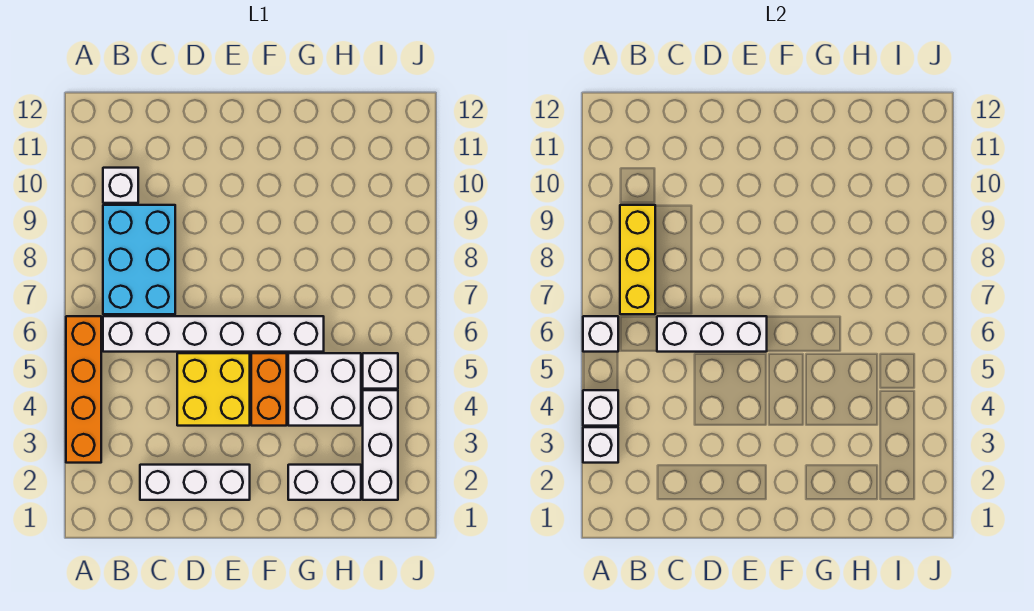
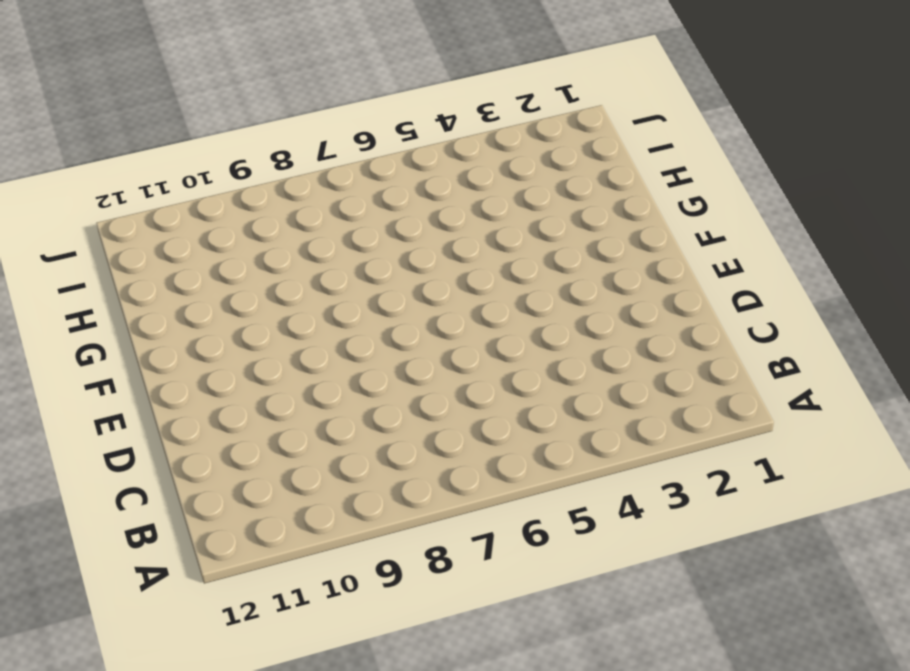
none -> orange brick A3:A6 level 1
none -> white brick B6:G6 level 1
none -> cyan brick B7:C9 level 1

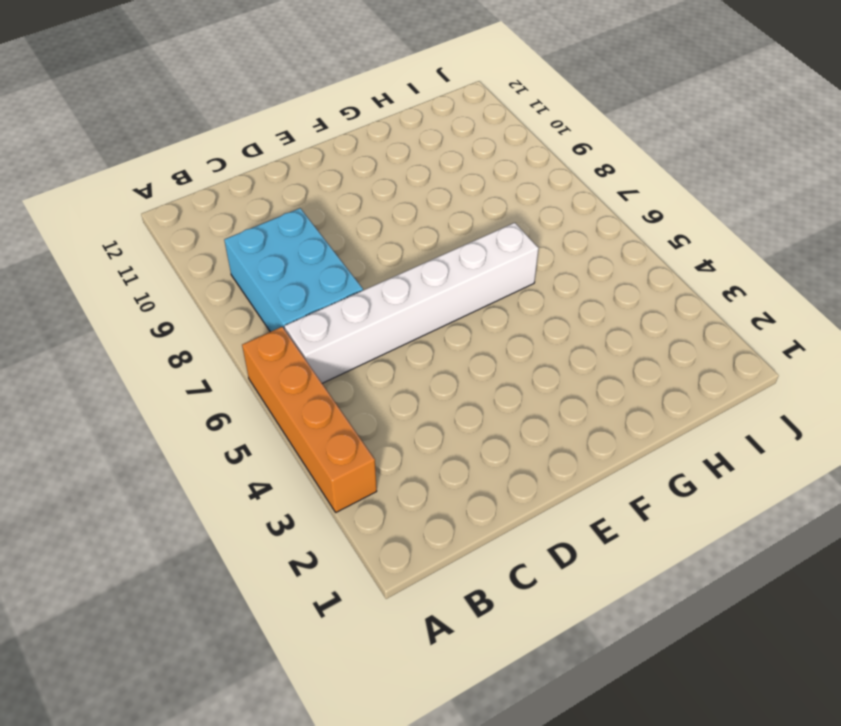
none -> white brick B10 level 1
none -> white brick C2:E2 level 1
none -> yellow brick D4:E5 level 1

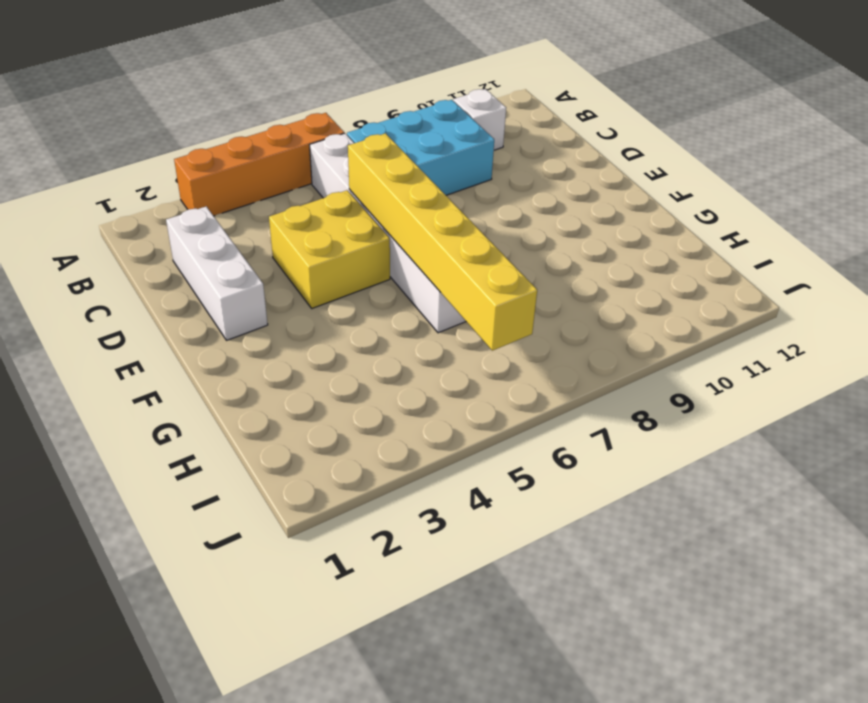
yellow brick D6:I6 level 2 -> white brick C6:E6 level 2
none -> orange brick F4:F5 level 1
none -> white brick G2:H2 level 1
none -> white brick G4:H5 level 1

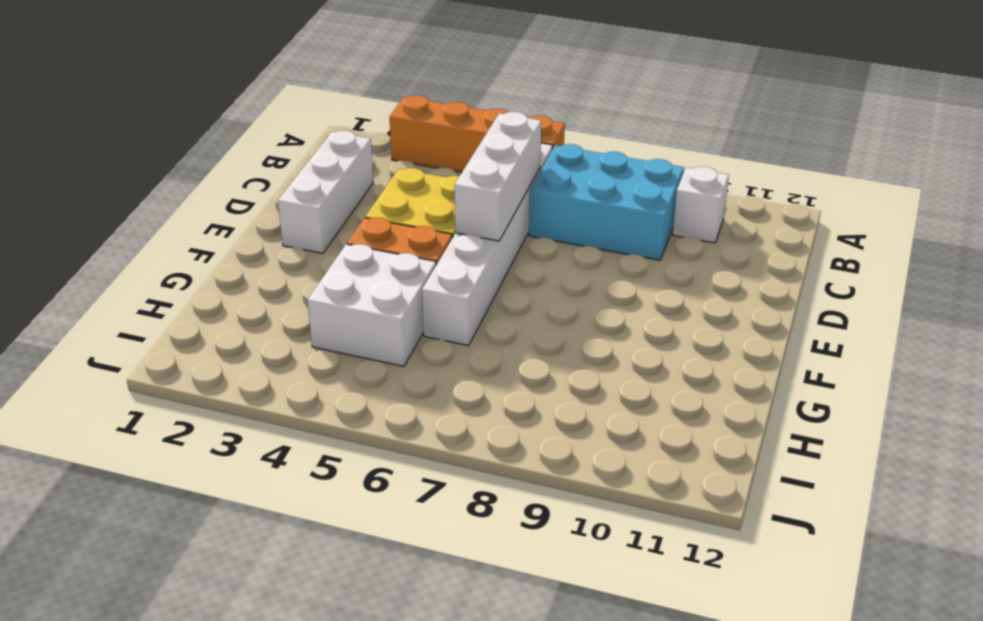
none -> white brick G2:H2 level 1
none -> white brick I2:I4 level 1
none -> white brick I5 level 1

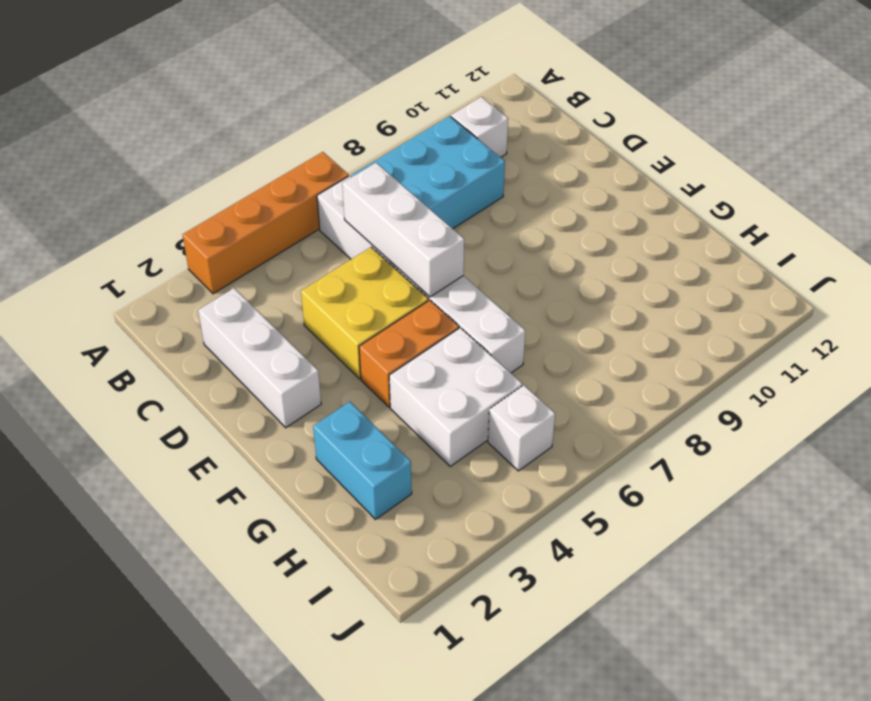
cyan brick G2:H2 level 1 -> white brick G2:H2 level 1
none -> white brick I2:I4 level 1
none -> white brick A3 level 2
none -> white brick A4 level 2

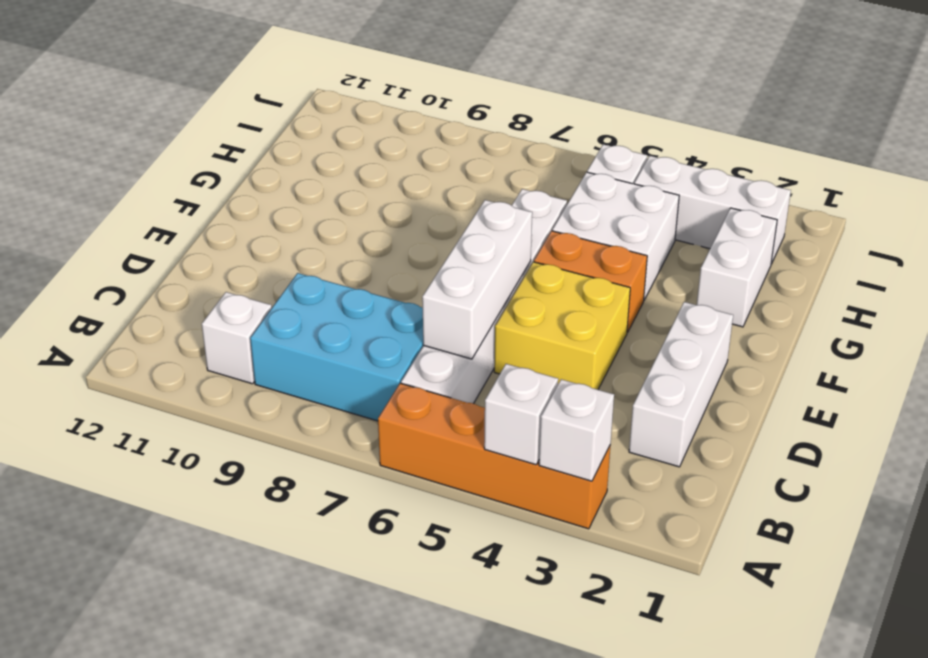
none -> white brick A6 level 2
none -> yellow brick B7:B9 level 2

